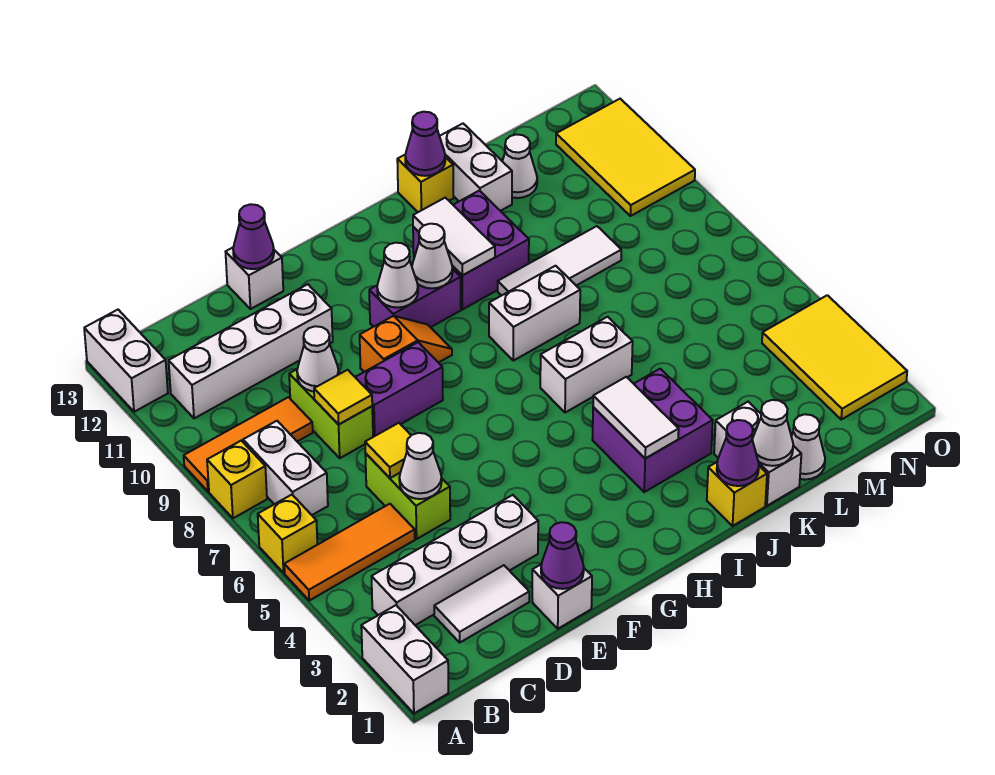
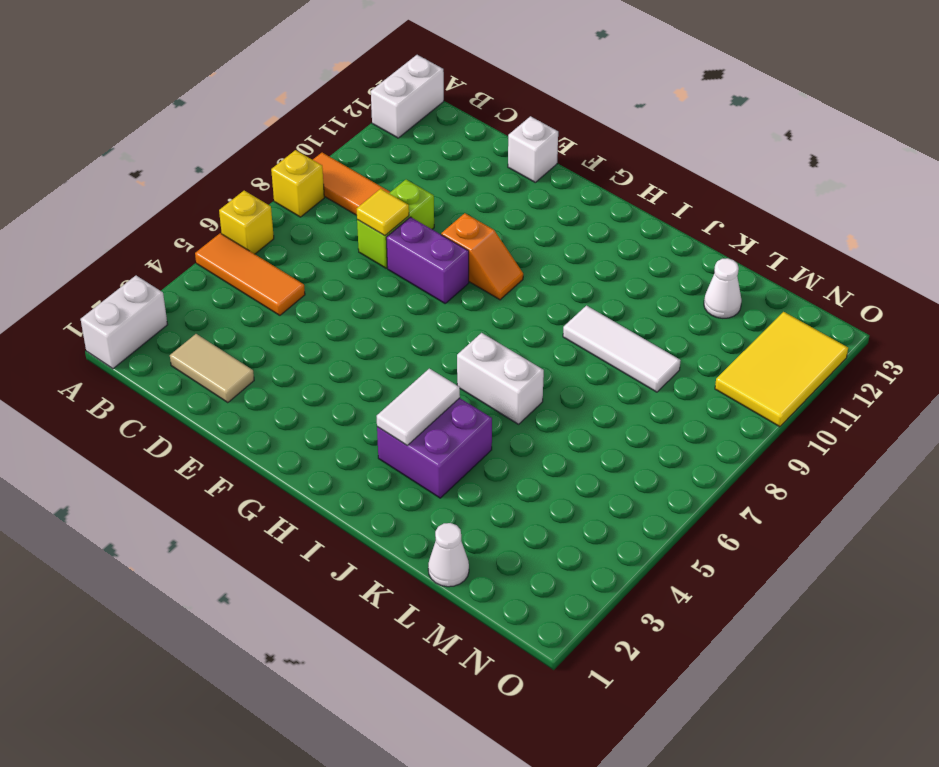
tan tile C2:D2 level 1 -> white tile C2:D2 level 1
none -> white brick B3:E3 level 1
none -> white brick B7:B8 level 1
none -> white brick B11:E11 level 1
none -> lime brick D5:D6 level 1

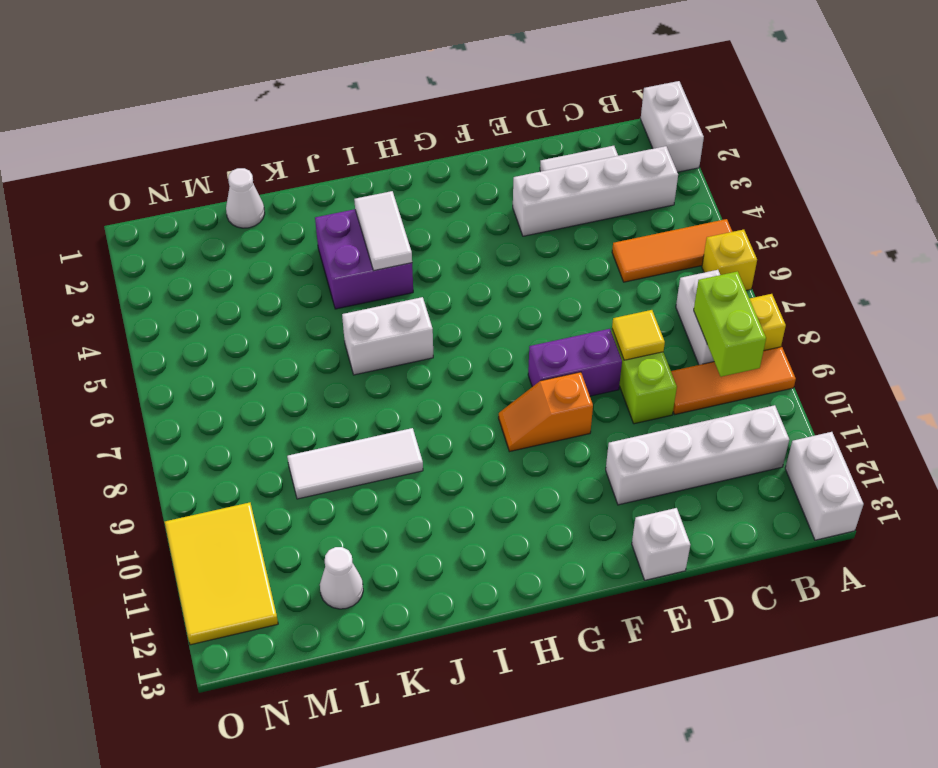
lime brick B8:B9 level 2 -> lime brick D5:D6 level 1
none -> white brick E1 level 1
none -> purple brick G10:H10 level 1
none -> white brick I8:J8 level 1
none -> purple brick I10:J11 level 1

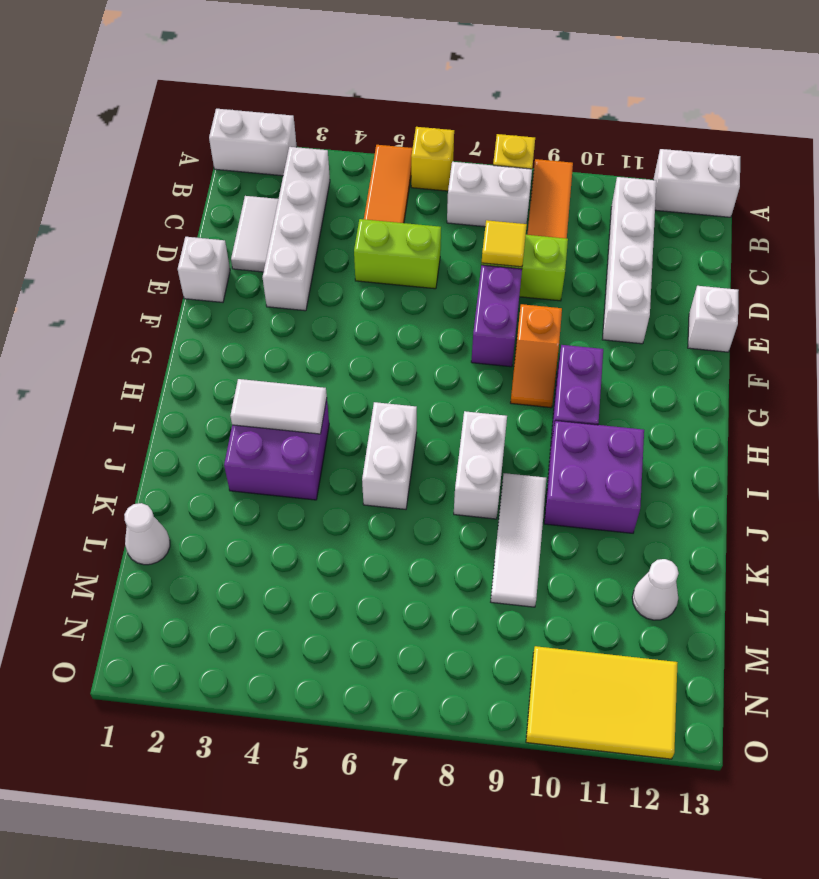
none -> yellow brick J1 level 1
none -> yellow brick J13 level 1
none -> white brick K1:K2 level 1
none -> white brick K12:K13 level 1

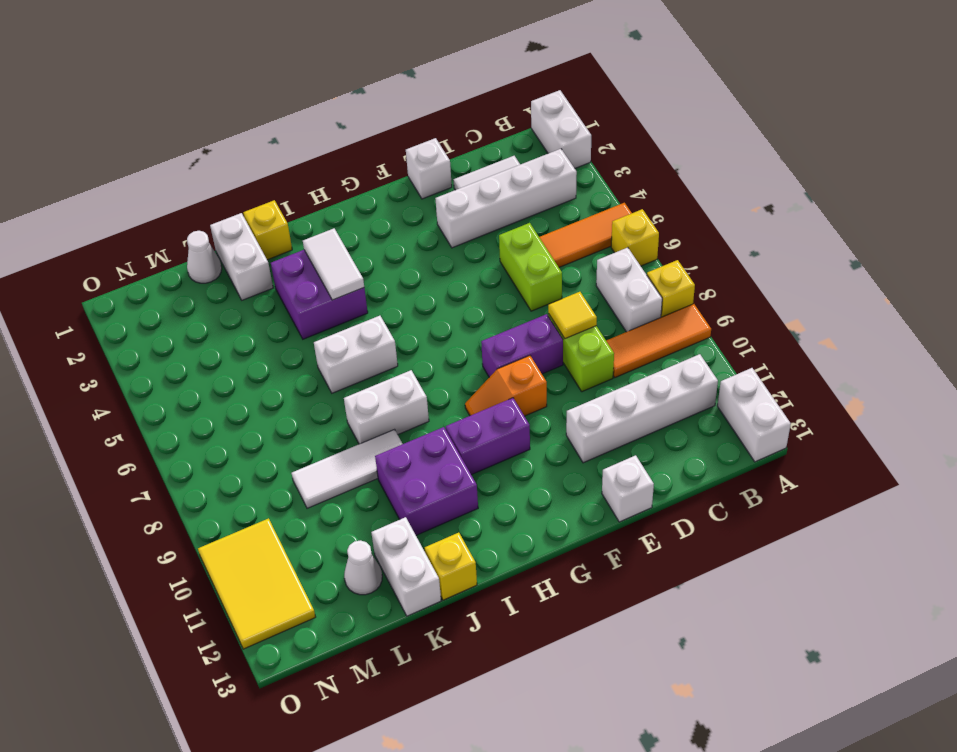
none -> yellow tile N2:O4 level 1
none -> white cone D5 level 2
none -> yellow tile D6 level 2
none -> white cone D9 level 2

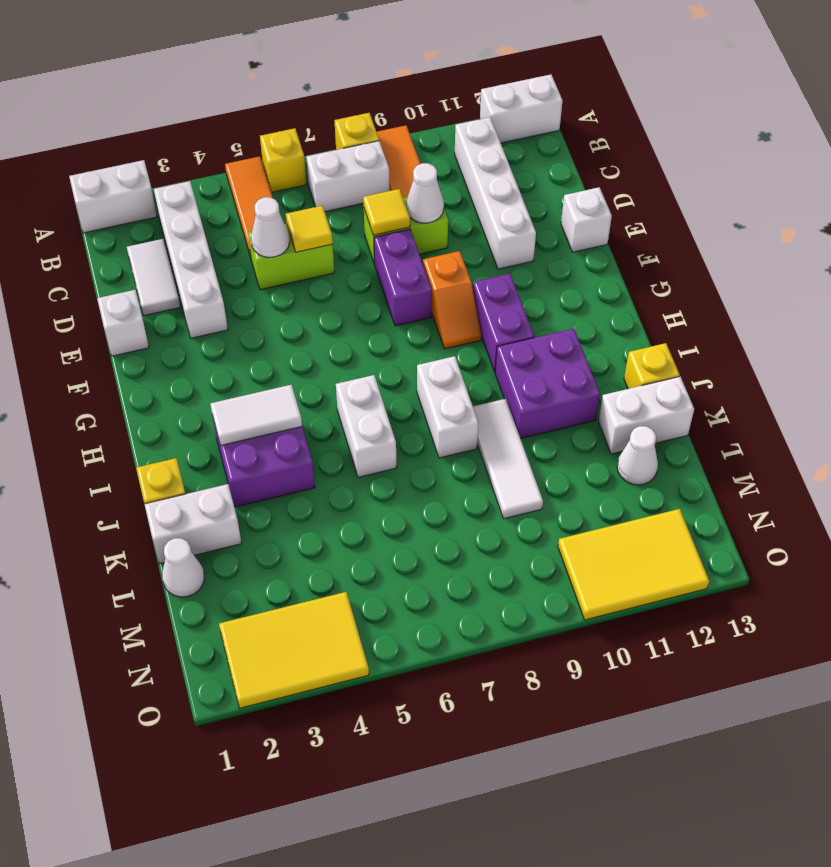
none -> purple cone E1 level 2
none -> purple cone E13 level 2
none -> white cone G10 level 2
none -> white cone H10 level 2

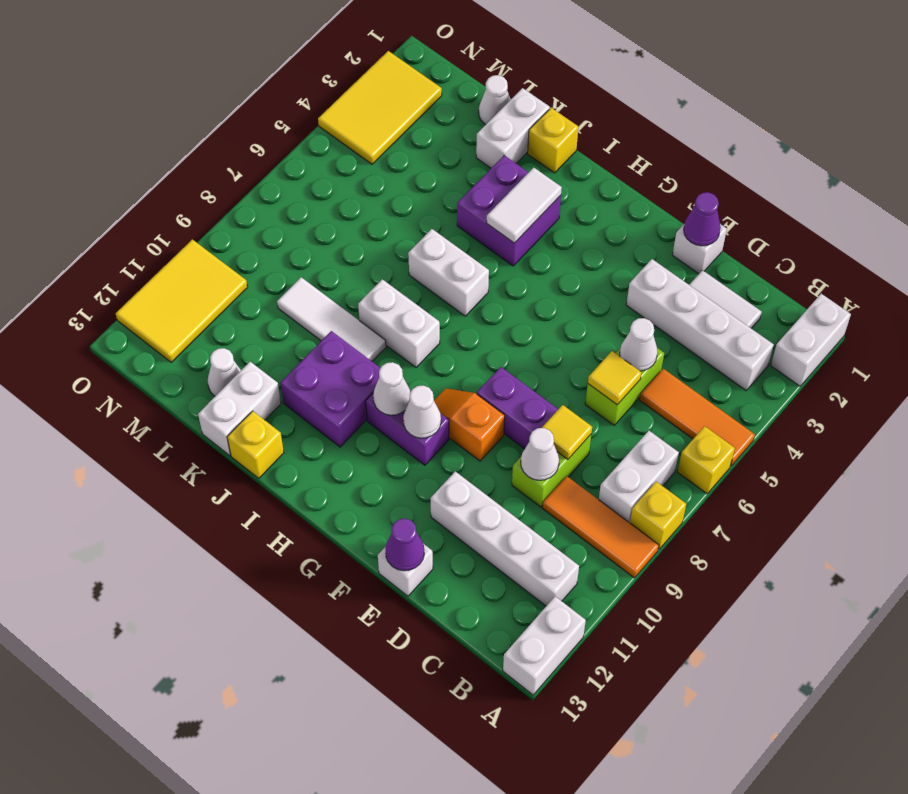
none -> white tile I10:I11 level 2
none -> purple cone J1 level 2
none -> purple cone J13 level 2
none -> white cone K1 level 2

